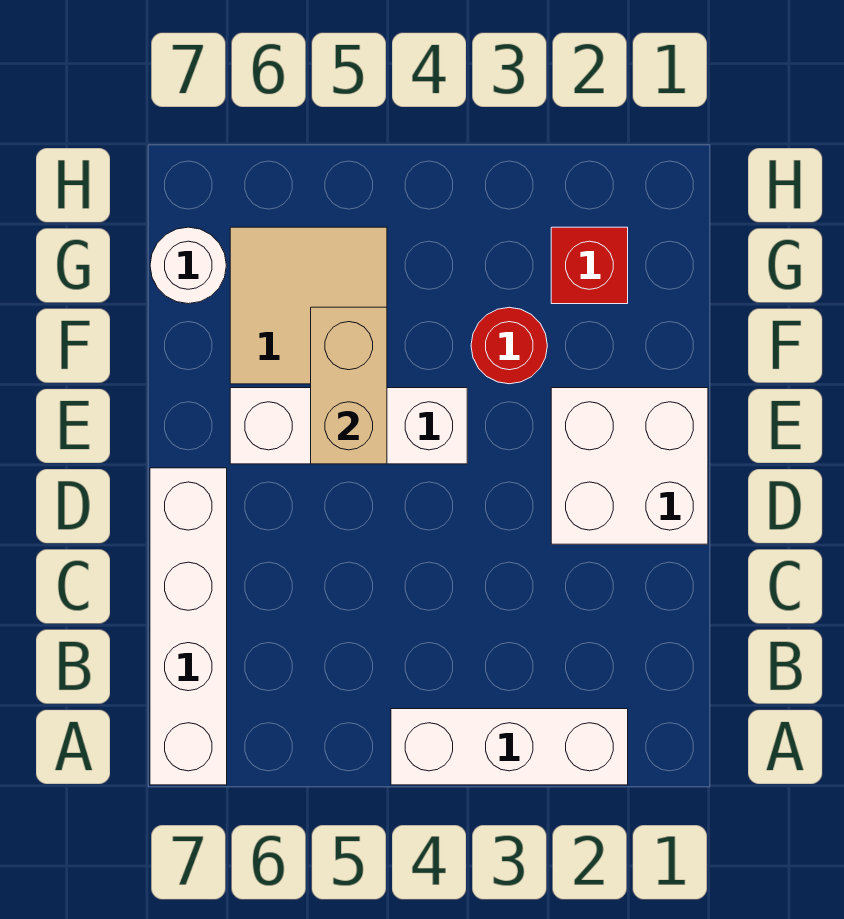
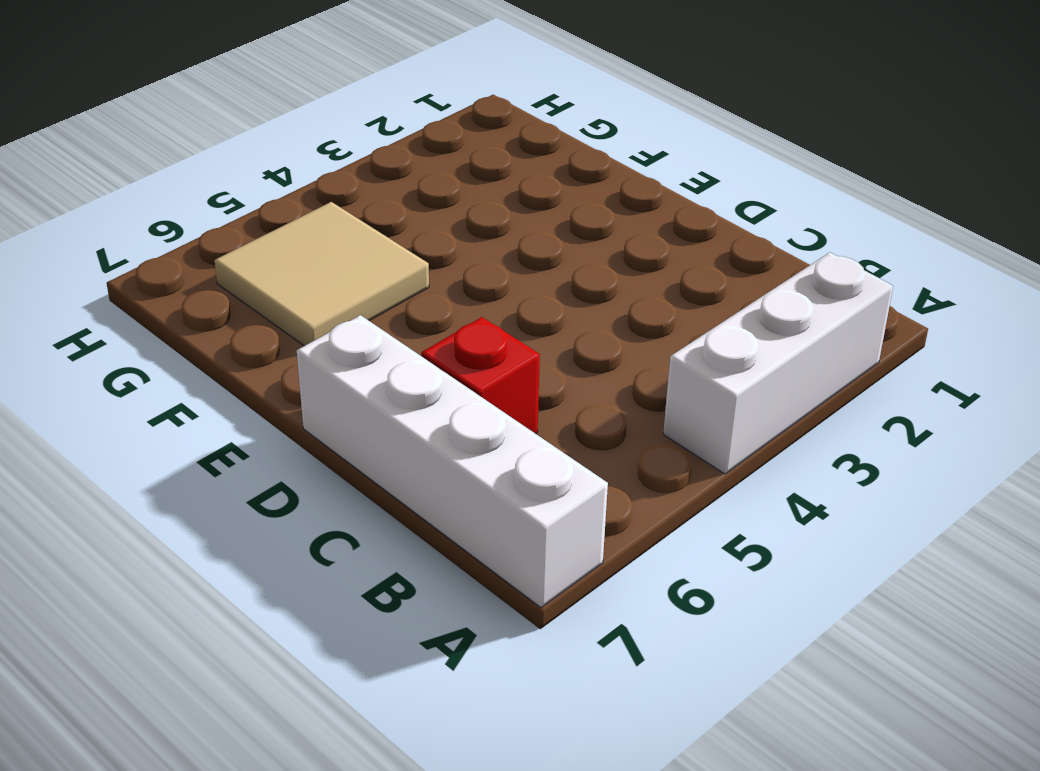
red brick C6 level 1 -> red brick G2 level 1
none -> white brick D1:E2 level 1
none -> white brick E4:E6 level 1

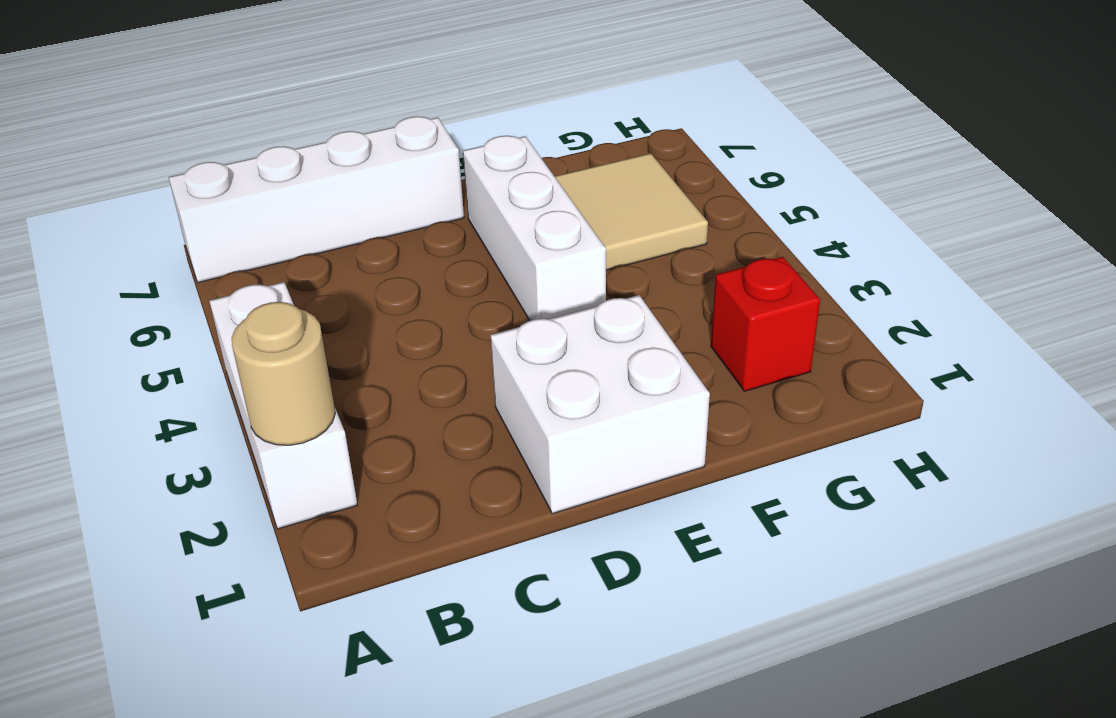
tan round brick A2 level 2 -> none
none -> red round brick F3 level 1
none -> white round brick G7 level 1

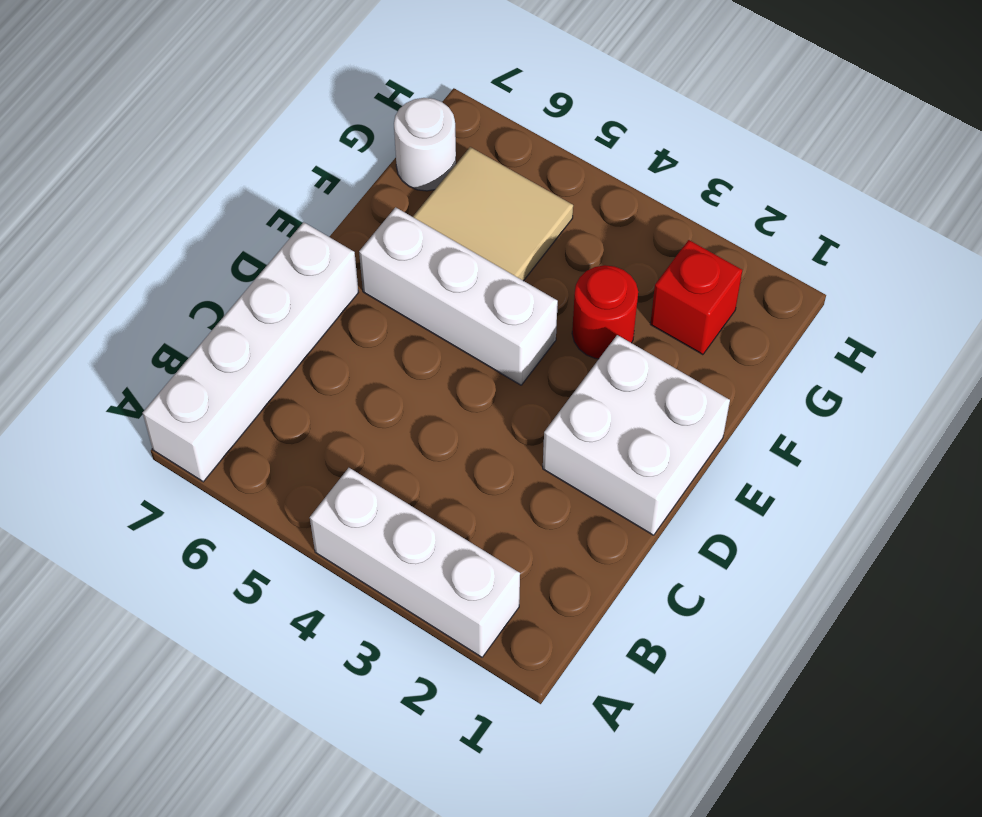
none -> tan brick E5:F5 level 2

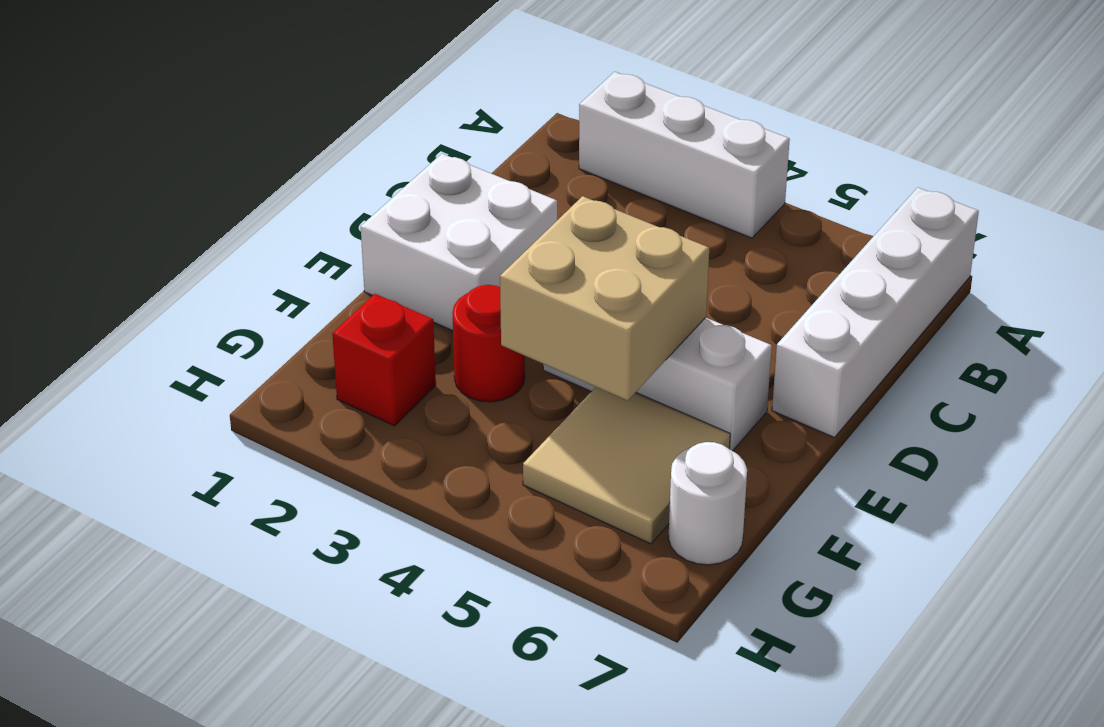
tan brick E4:F5 level 2 -> tan brick E5:F5 level 2

